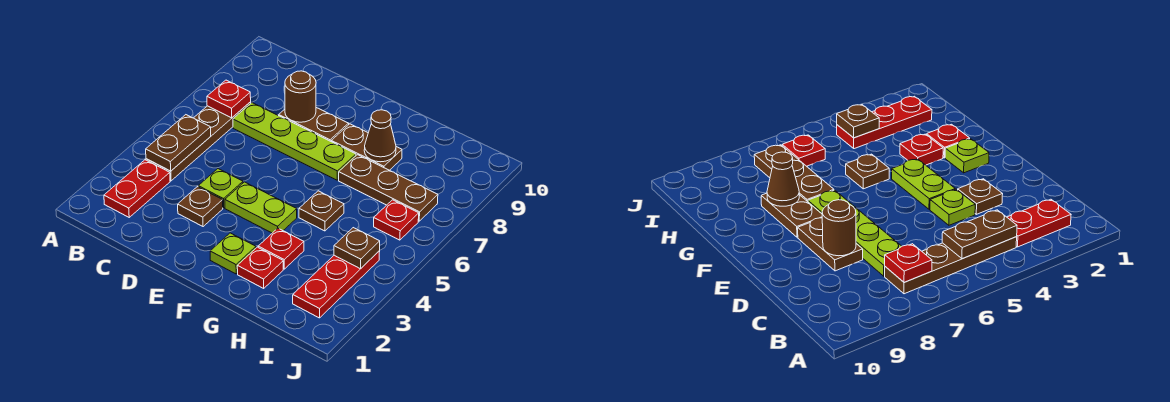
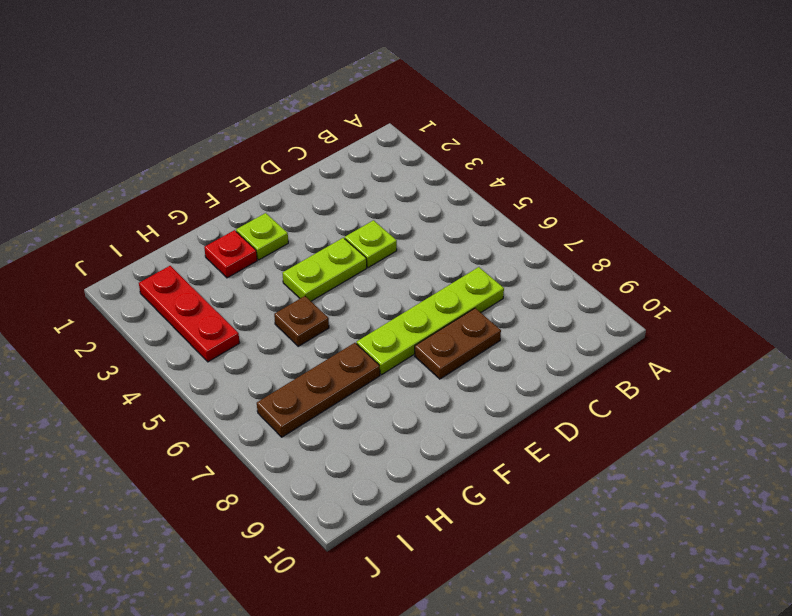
none -> red plate B2:B3 level 1
none -> brown plate B4:B7 level 1
none -> brown plate D3 level 1

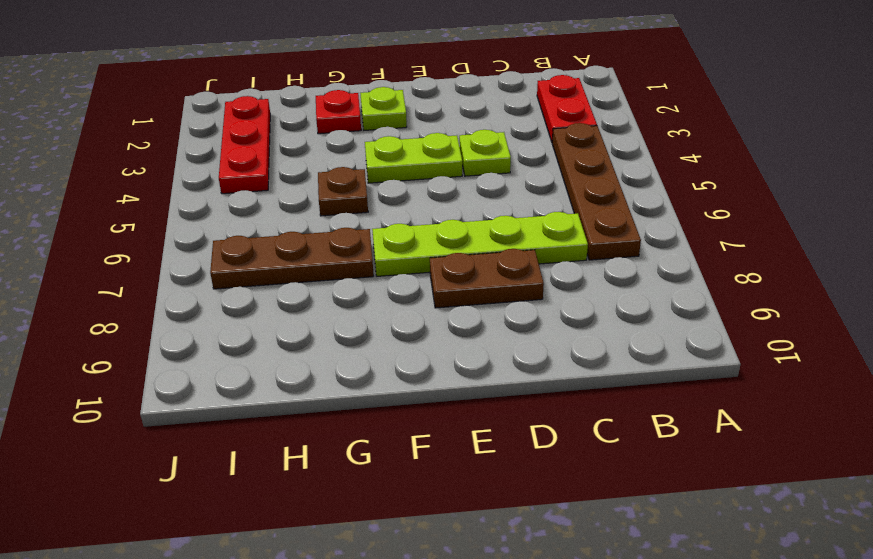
none -> brown plate D3 level 1
none -> brown plate F8:G8 level 1
none -> red plate G3 level 1

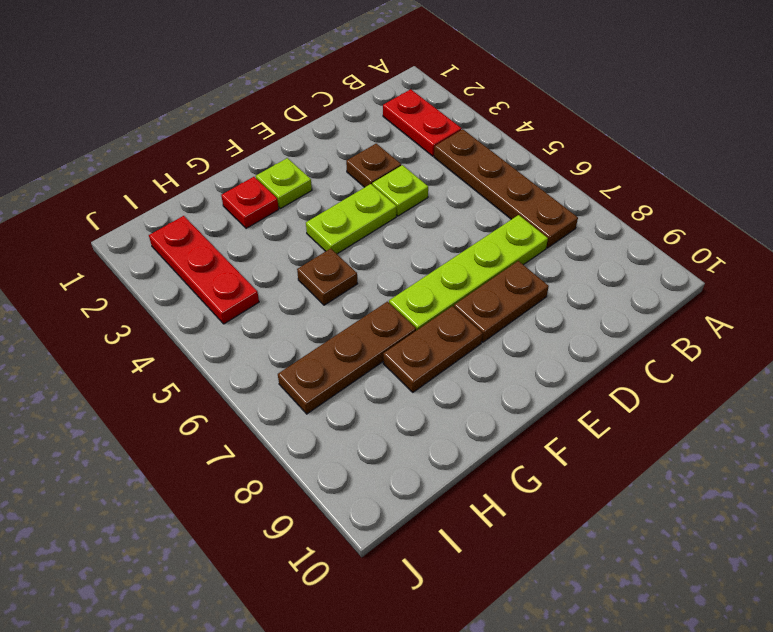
none -> red plate G3 level 1
none -> red plate I6 level 1
none -> brown plate B4:B5 level 2

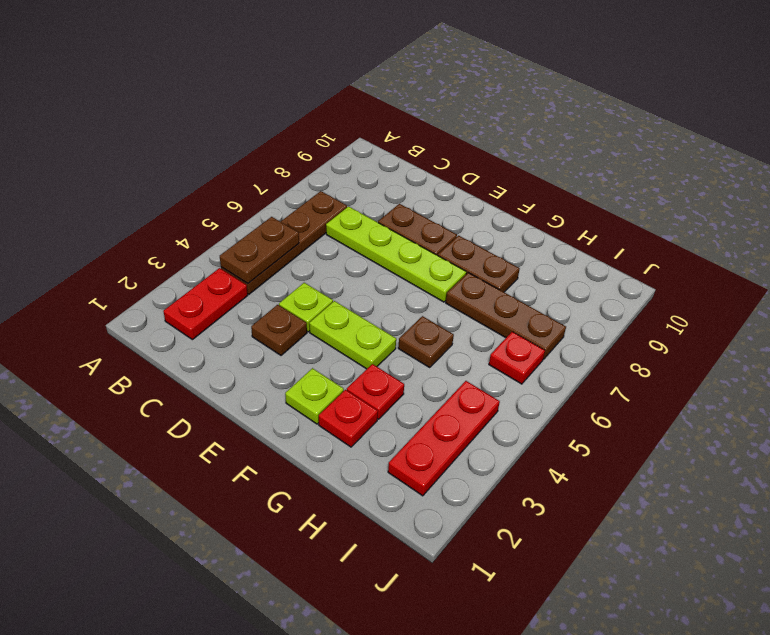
none -> red plate B7 level 2
none -> brown round brick D8 level 2
none -> brown cone G8 level 2

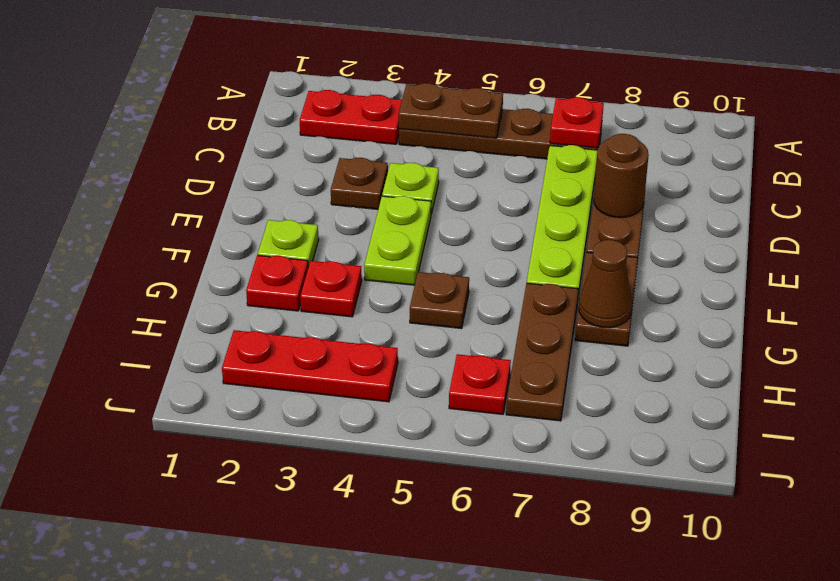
none -> brown plate I4 level 2

